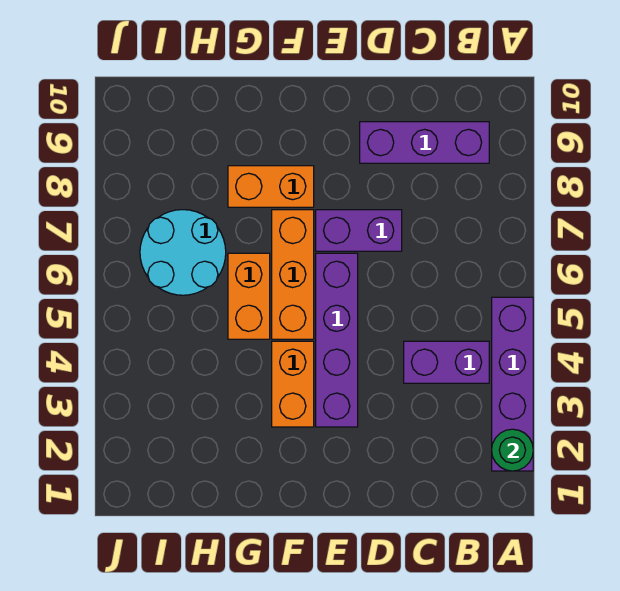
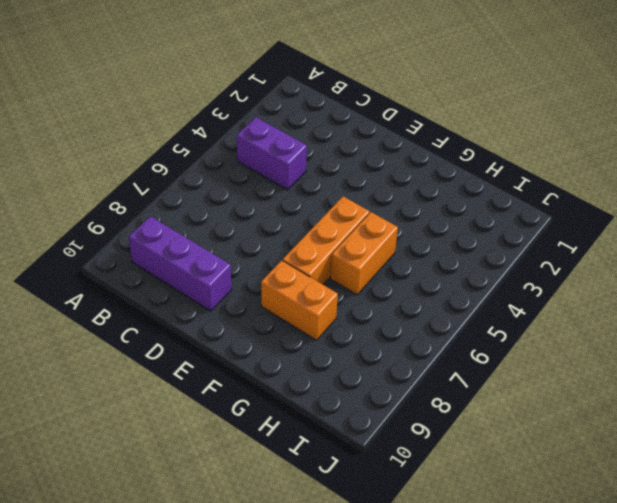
none -> purple brick A2:A5 level 1
none -> purple brick D7:E7 level 1

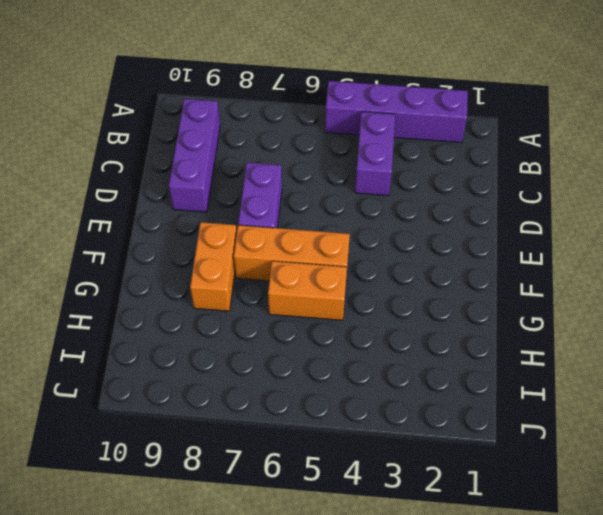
none -> purple brick E3:E6 level 1
none -> orange brick F3:F4 level 1

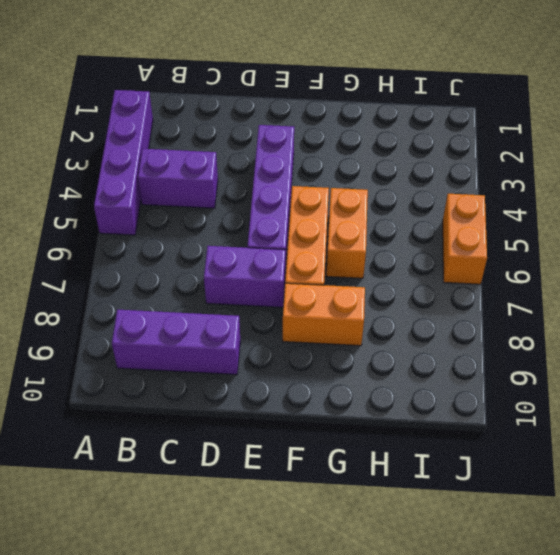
orange brick J5:J6 level 1 -> orange brick F3:F4 level 1
none -> cyan round brick H6:I7 level 1
none -> green round brick A2 level 2

